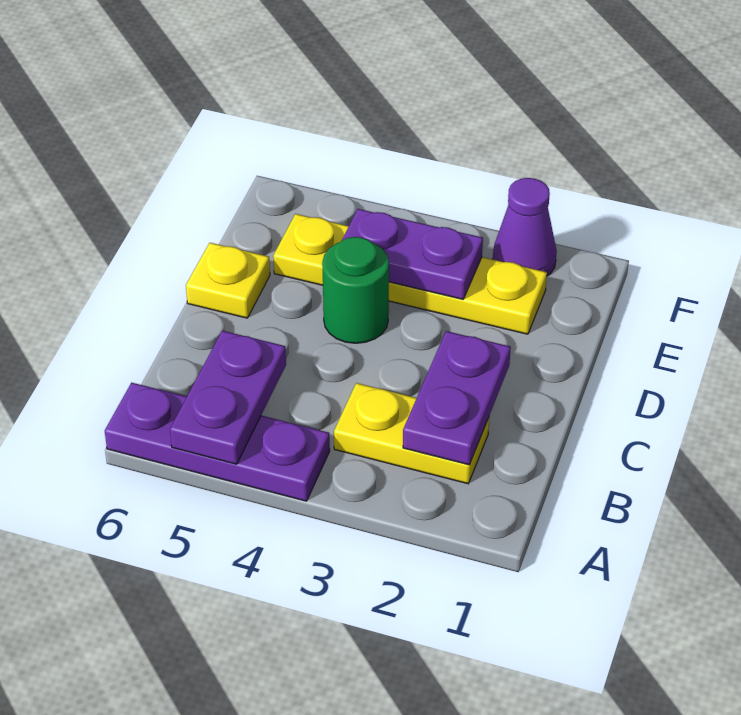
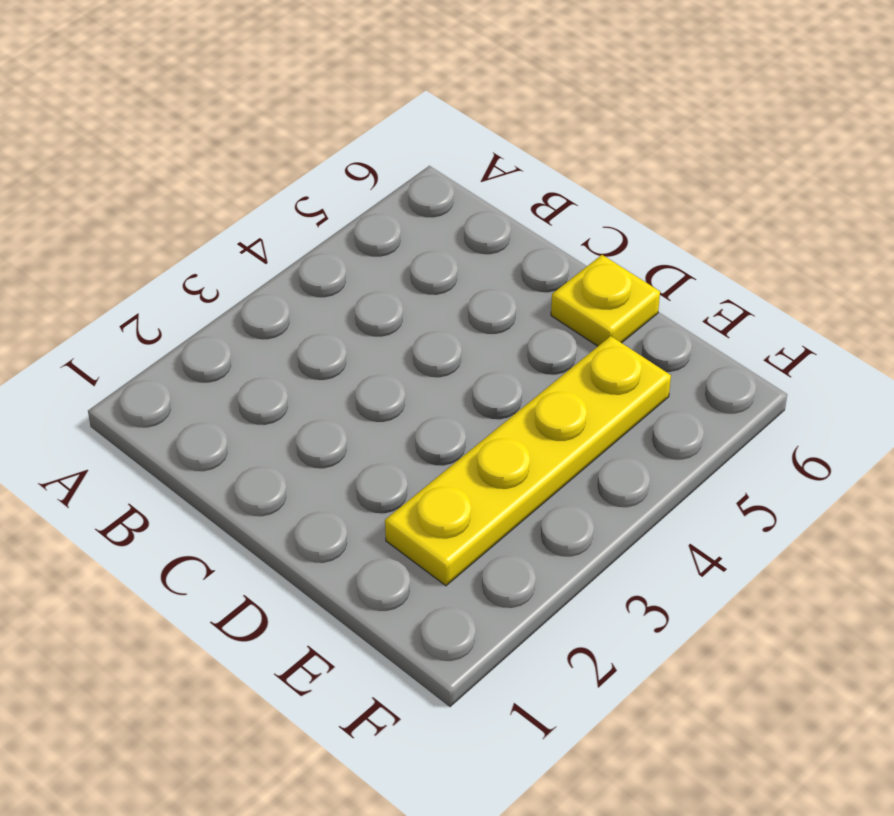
none -> purple plate A4:A6 level 1
none -> yellow plate B2:B3 level 1

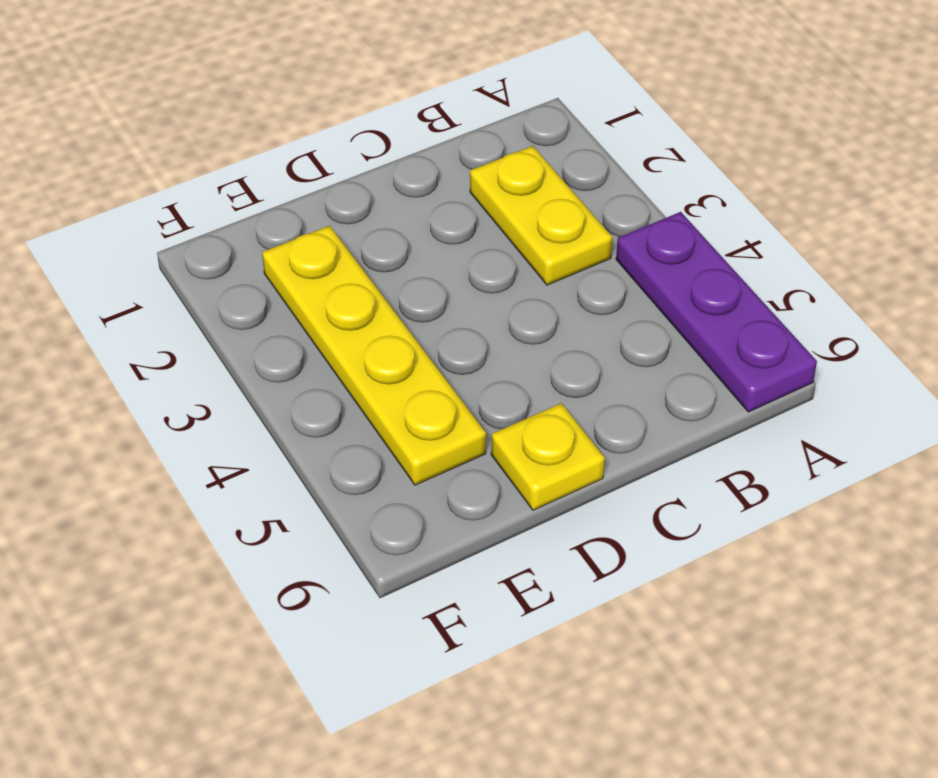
none -> green round brick D4 level 1
none -> purple cone F2 level 1

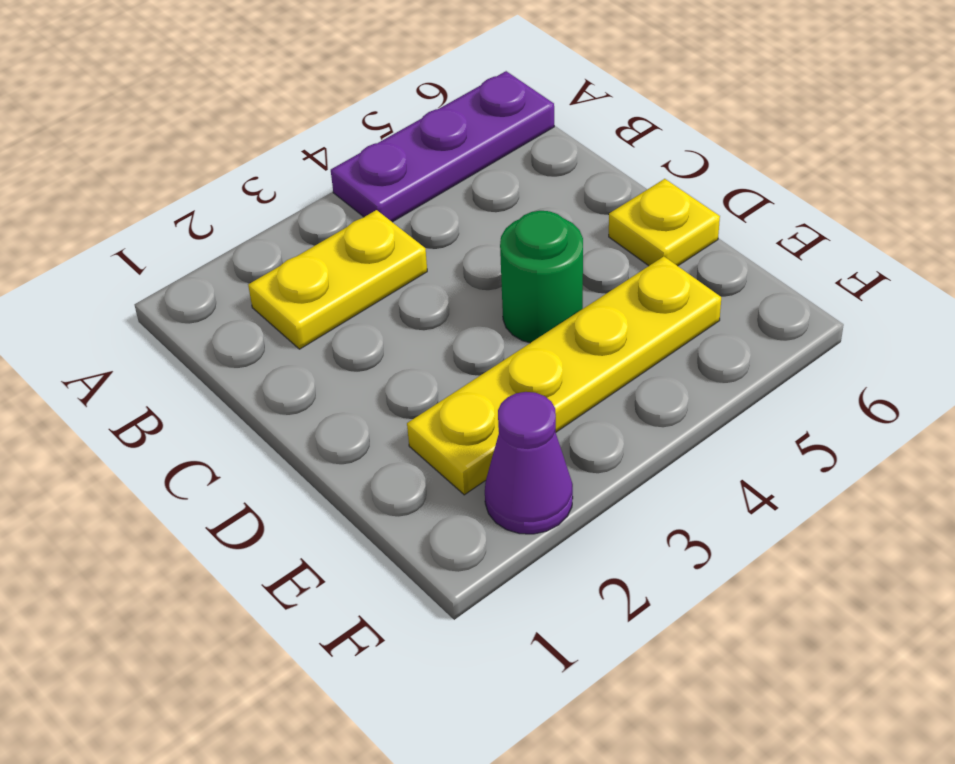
none -> purple plate A5:B5 level 2
none -> purple plate B2:C2 level 2

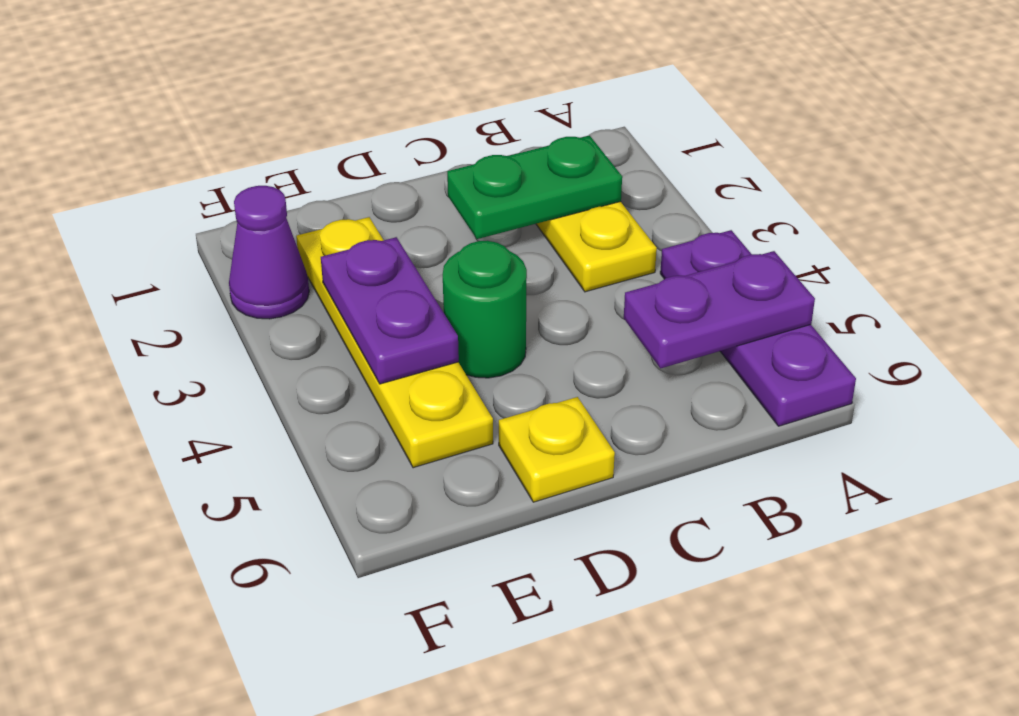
green plate B2:C2 level 2 -> purple plate B2:C2 level 2

